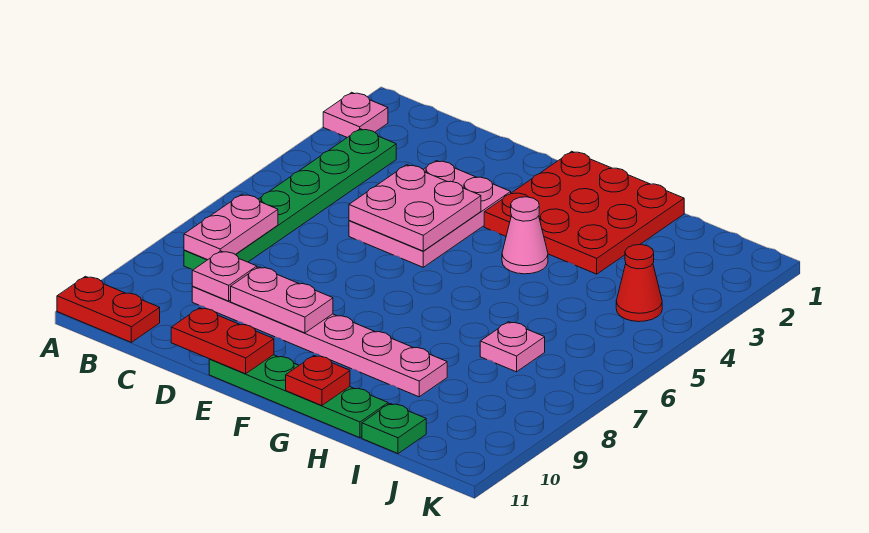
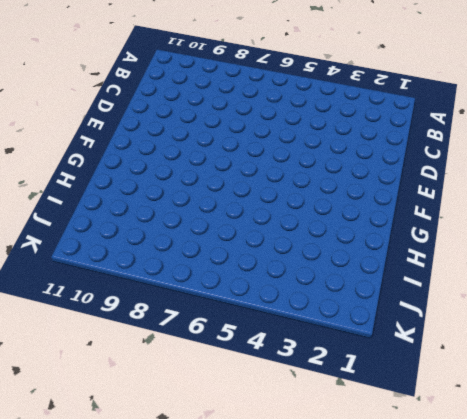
none -> pink plate A2 level 1
none -> red plate A11:B11 level 1
none -> green plate B3:B8 level 1

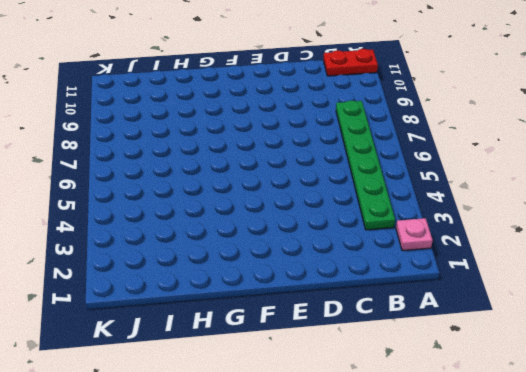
none -> pink plate C9:H9 level 1
none -> pink plate D3:E5 level 1
none -> green plate E11:H11 level 1

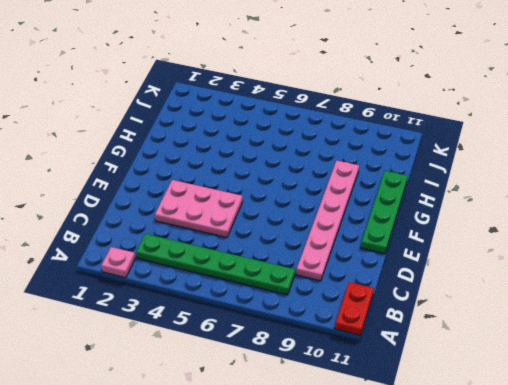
none -> red plate F1:H3 level 1
none -> pink cone G4 level 1
none -> pink plate I7 level 1

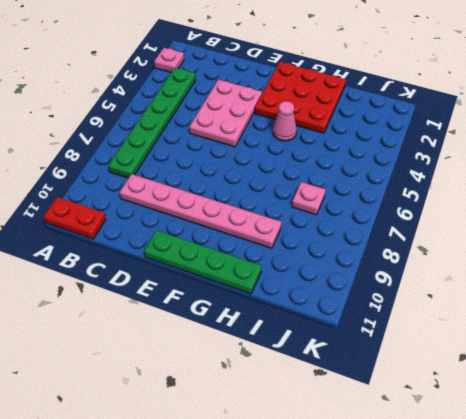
none -> green plate I11 level 1
none -> red cone J4 level 1
none -> pink plate B7:B8 level 2

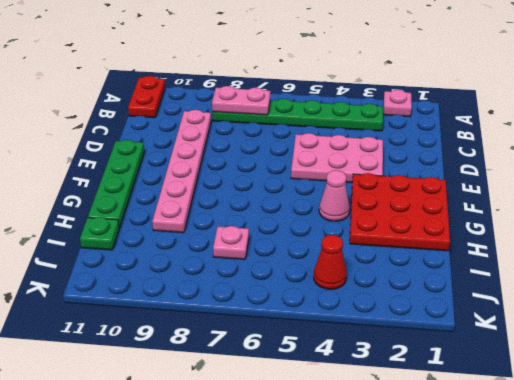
none -> pink plate C9 level 2
none -> pink plate D4:E5 level 2
none -> pink plate D9:E9 level 2

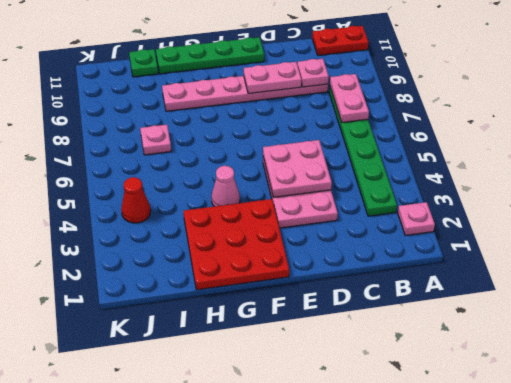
none -> red plate D11:E11 level 2
none -> red plate G11 level 2

